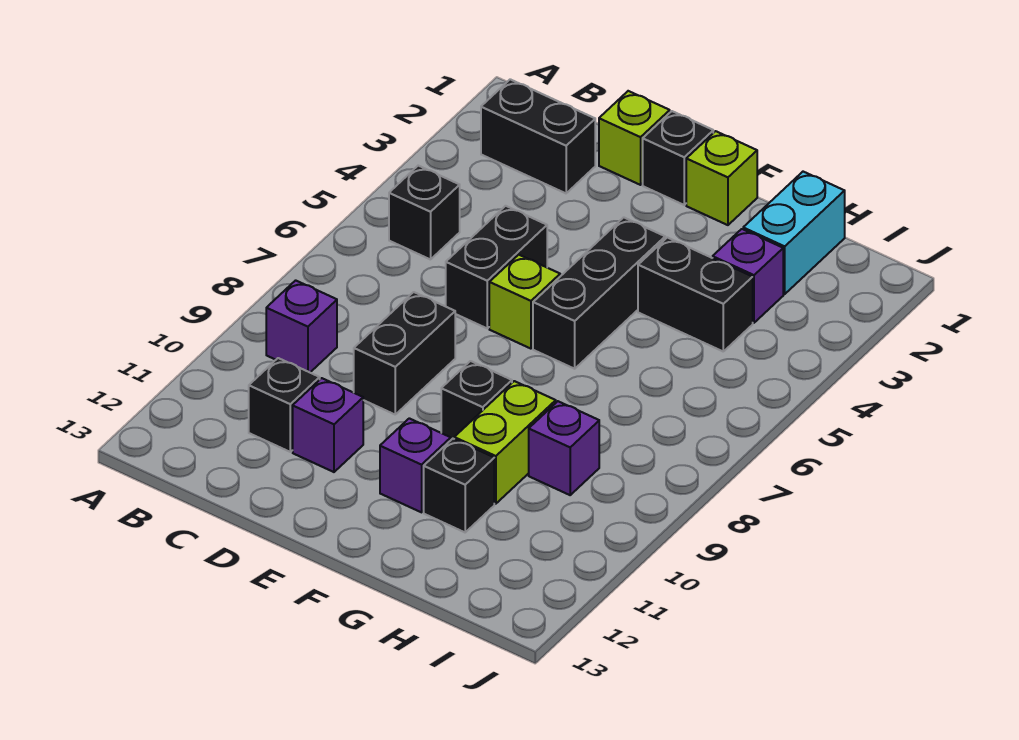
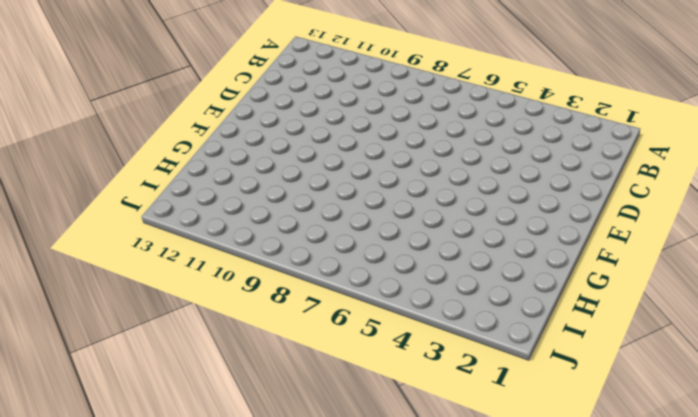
none -> black brick B2:C2 level 1
none -> black brick B5 level 1
none -> purple brick B9 level 1

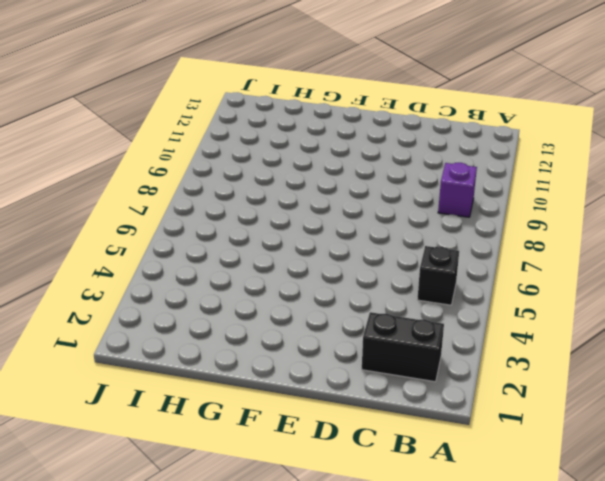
none -> black brick C11 level 1
none -> lime brick D1 level 1
none -> black brick D5:D6 level 1

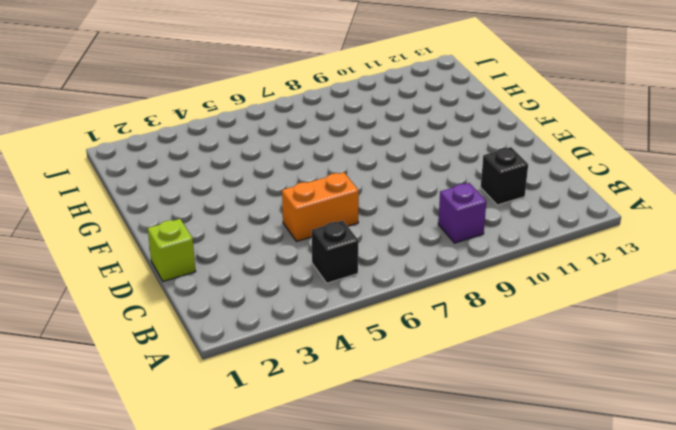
orange brick D5:D6 level 1 -> black brick D5:D6 level 1
none -> black brick B2:C2 level 1
none -> black brick D8:D9 level 1
none -> purple brick D11 level 1

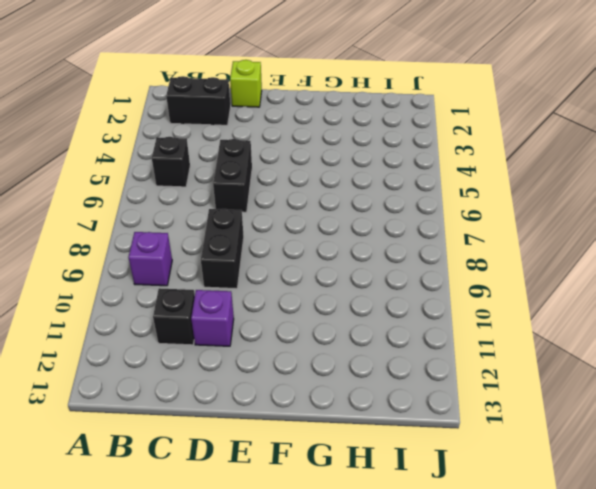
none -> black brick E1 level 1
none -> lime brick E6 level 1
none -> lime brick F1 level 1

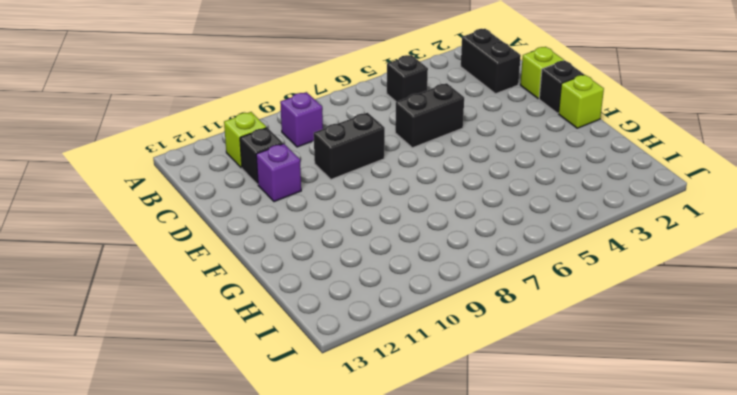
lime brick B11 level 1 -> lime brick E6 level 1
none -> black brick F4:F6 level 1
none -> black brick F9 level 1
none -> purple brick F11 level 1

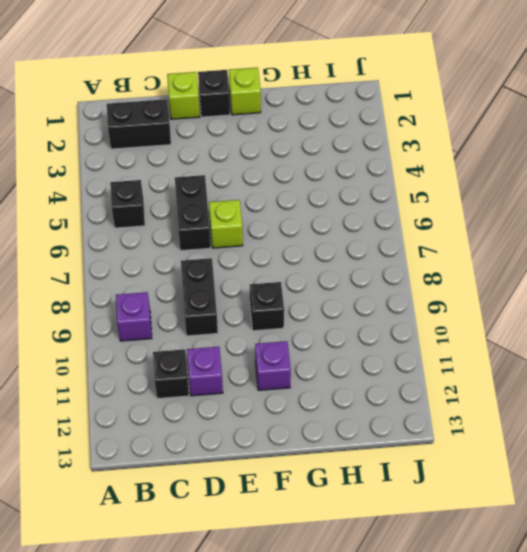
none -> black brick F4:F6 level 1
none -> black brick G4:H4 level 1
none -> lime brick G9:G10 level 1

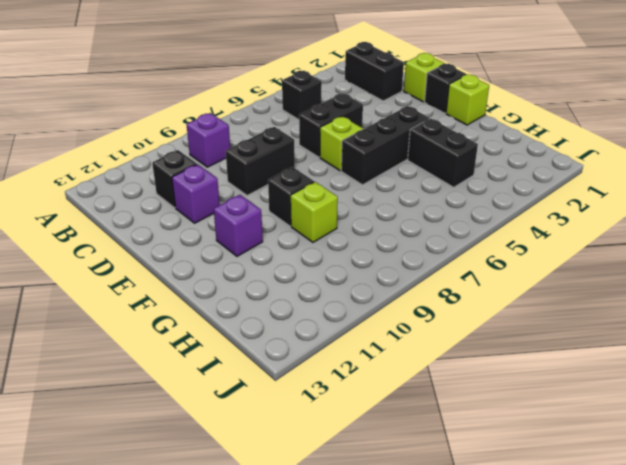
lime brick G9 level 1 -> lime brick G9:G10 level 1
none -> black brick G11 level 1
none -> cyan brick H1:H2 level 1
none -> purple brick H3 level 1

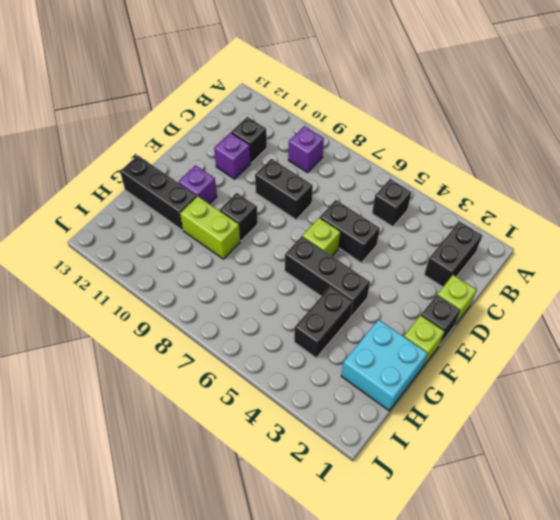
cyan brick G1:H2 level 1 -> cyan brick H1:H2 level 1
black brick G11:G13 level 1 -> black brick G11 level 1
none -> purple brick H3 level 1
none -> purple brick H9 level 1

